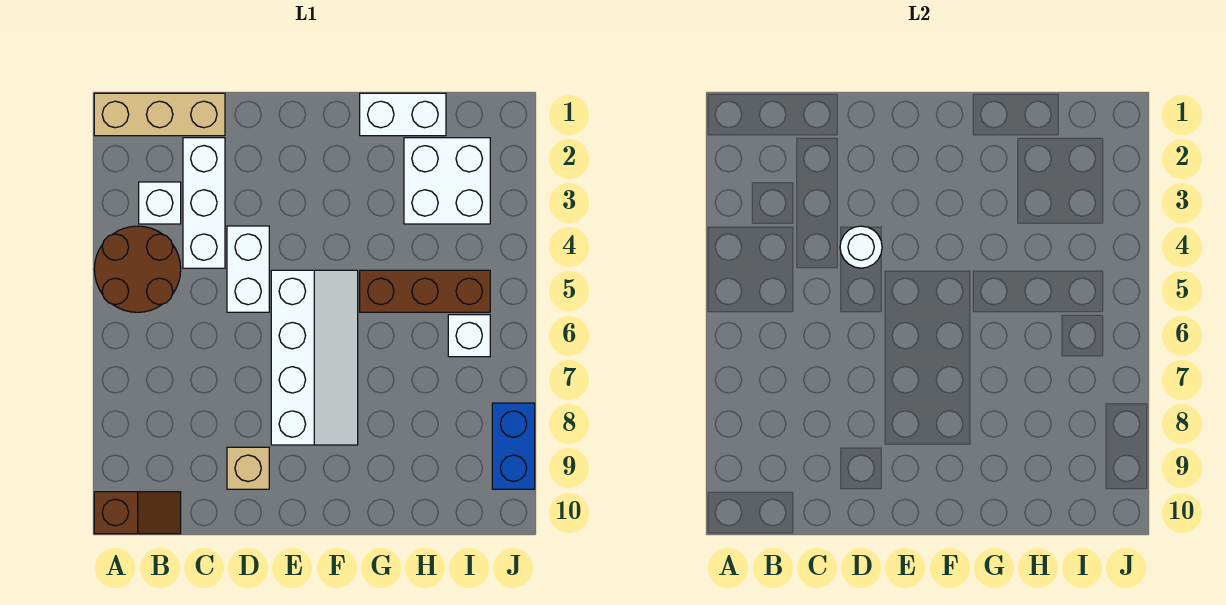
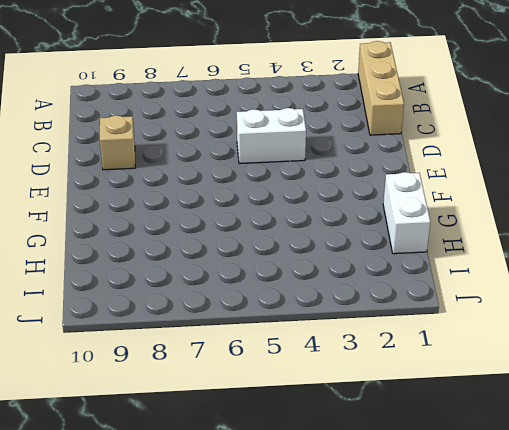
none -> brown round brick A4:B5 level 1
none -> brown slope A10:B10 level 1 top A
none -> white brick B3 level 1

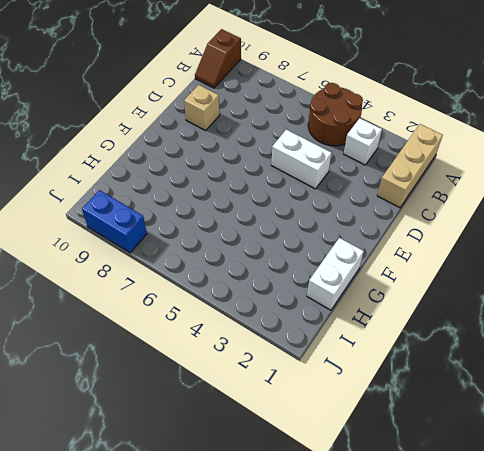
none -> white brick C2:C4 level 1
none -> white slope E5:F8 level 1 top E
none -> brown brick G5:I5 level 1

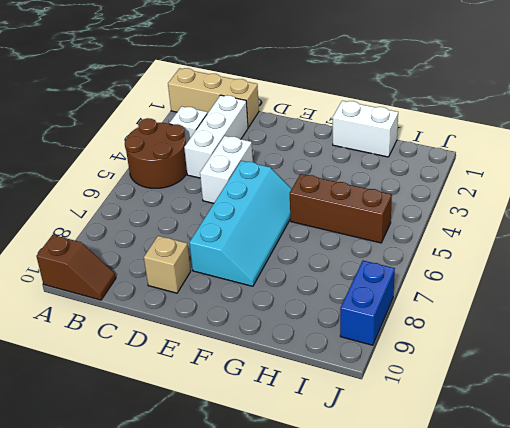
cyan slope E5:F8 level 1 top E -> white slope E5:F8 level 1 top E
none -> white brick H2:I3 level 1
none -> white brick I6 level 1
none -> white round brick D4 level 2

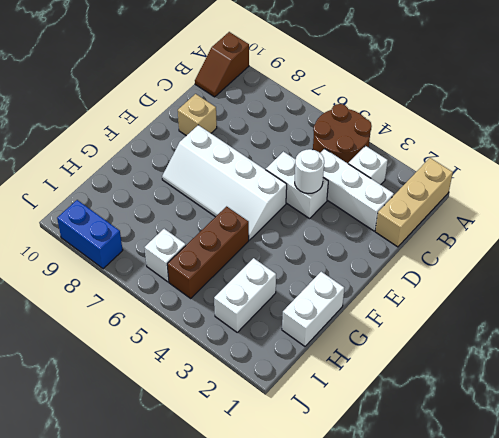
white brick H3:I3 level 1 -> white brick H2:I3 level 1

